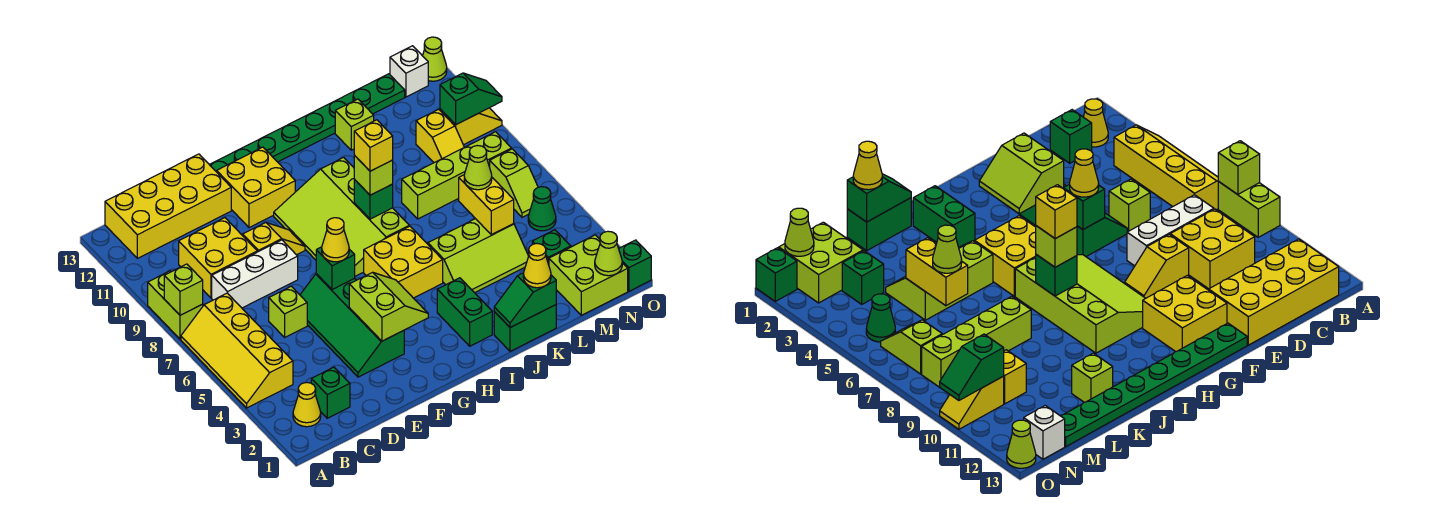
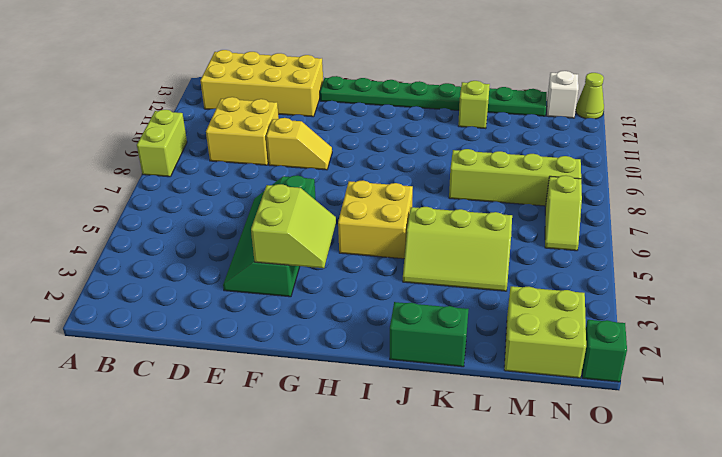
none -> yellow slope A4:B7 level 1 top B
none -> yellow cone B2 level 1
none -> green brick C2 level 1
none -> white brick C8:E8 level 1

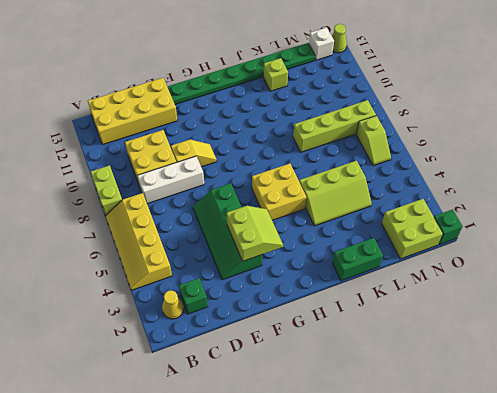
none -> lime brick D6 level 1
none -> yellow brick F11:G12 level 1
none -> lime slope G7:I10 level 1 top I
none -> green brick I2:I3 level 1

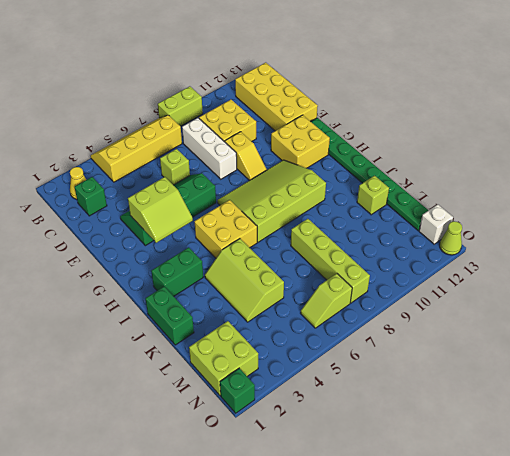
none -> green brick M3 level 1
none -> yellow slope M9:M10 level 1 top 10
none -> green cone N5 level 1
none -> yellow slope N10:O10 level 1 top N

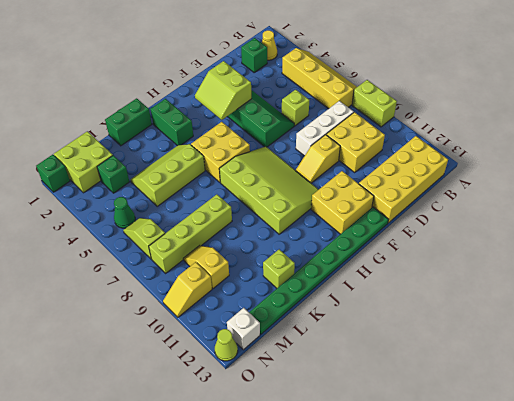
none -> lime brick A8 level 2
none -> green brick F6 level 2
none -> green brick I8 level 2
none -> green slope J1:K1 level 2 top K

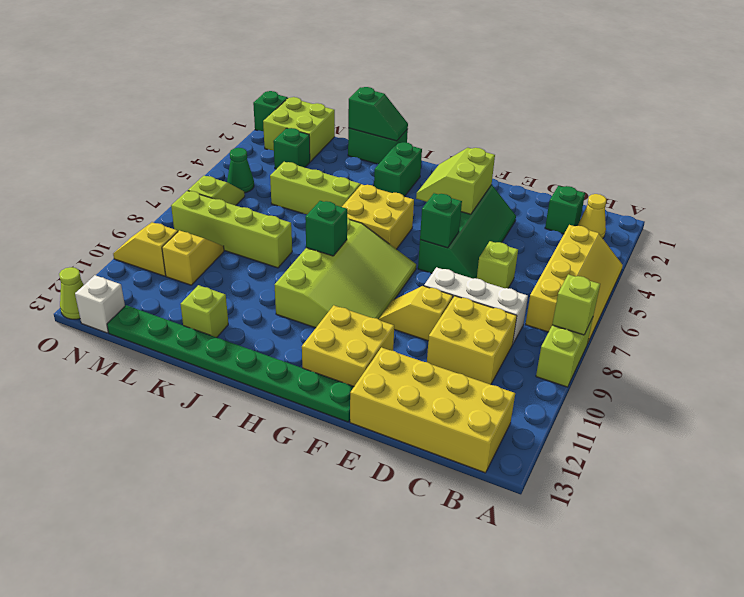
none -> yellow brick L5:L6 level 2
none -> lime cone N1 level 2
none -> green slope N10:O10 level 2 top N
none -> yellow cone F6 level 3

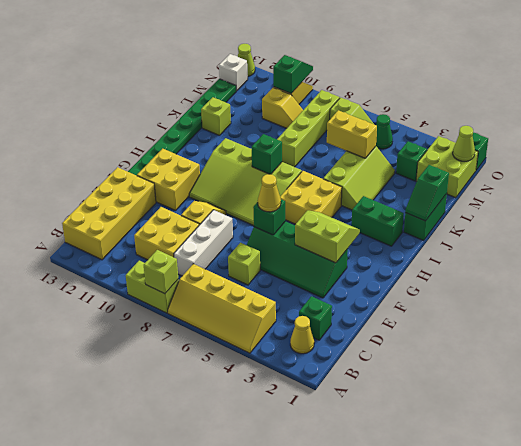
none -> lime brick I8 level 3
none -> yellow cone K1 level 3
none -> lime cone L6 level 3
none -> yellow brick I8 level 4

